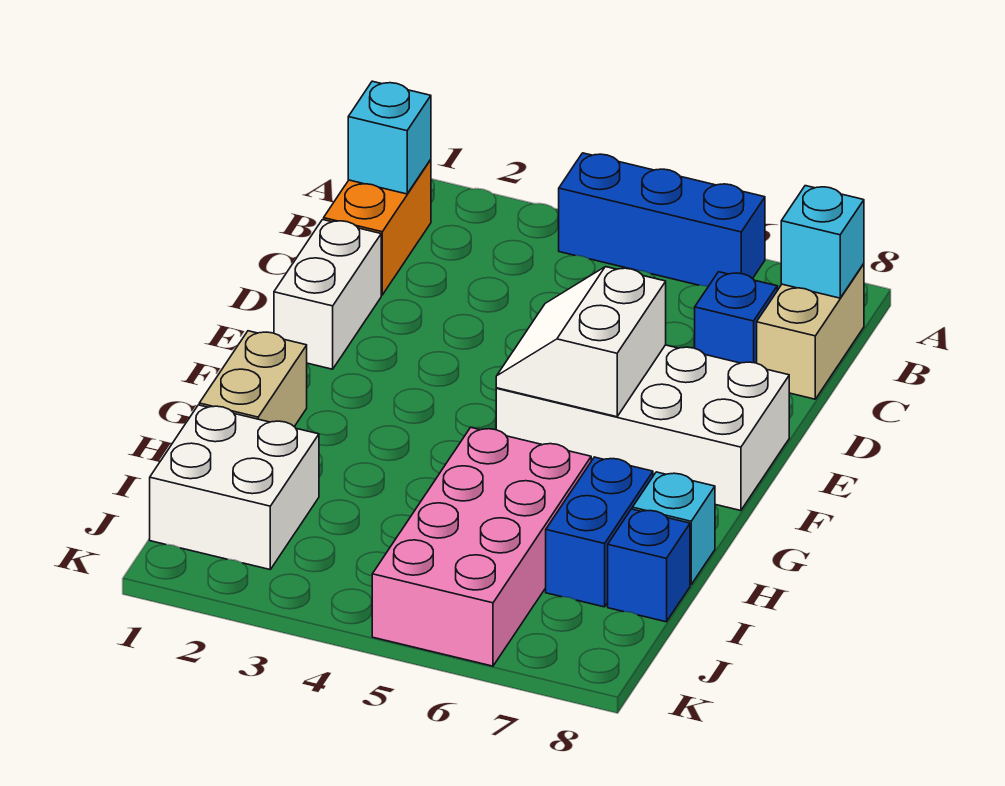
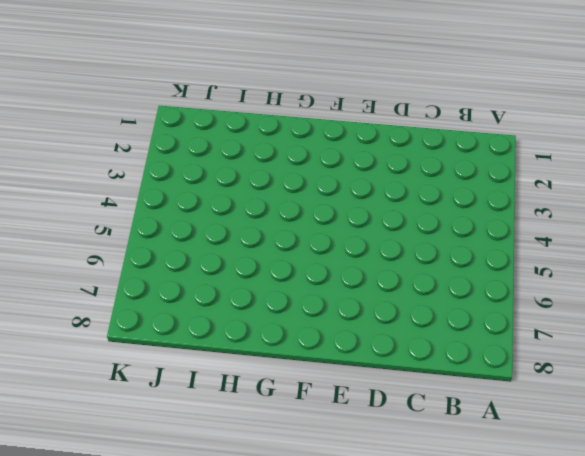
none -> blue brick A4:A6 level 1
none -> orange brick B1:C1 level 1
none -> tan brick B8:C8 level 1

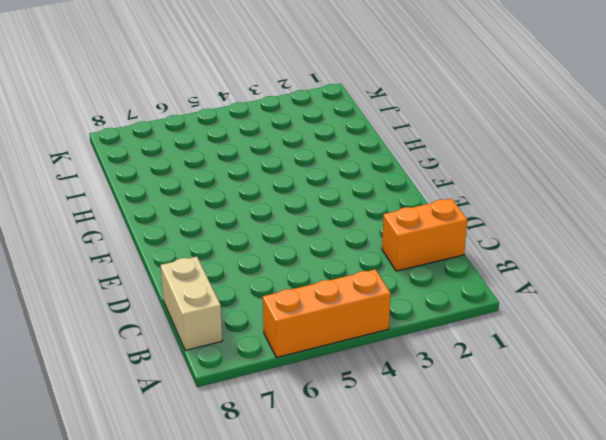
orange brick A4:A6 level 1 -> blue brick A4:A6 level 1
orange brick C1:C2 level 1 -> orange brick B1:C1 level 1
none -> blue brick C7 level 1
none -> white brick D1:E1 level 1
none -> white brick E5:F8 level 1

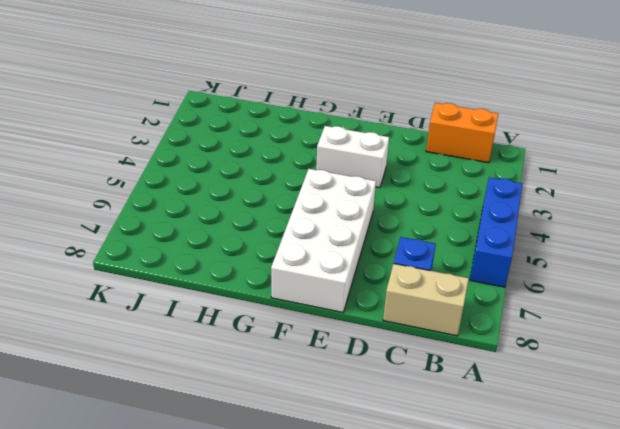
white brick E3:F3 level 1 -> white brick D1:E1 level 1
none -> tan brick G1:H1 level 1
none -> pink brick H5:K6 level 1
none -> blue brick H7:I7 level 1

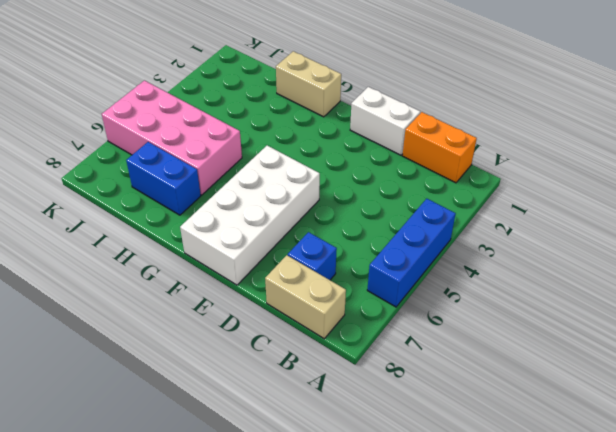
none -> cyan brick H8 level 1
none -> white brick I1:J2 level 1
none -> blue brick I8 level 1

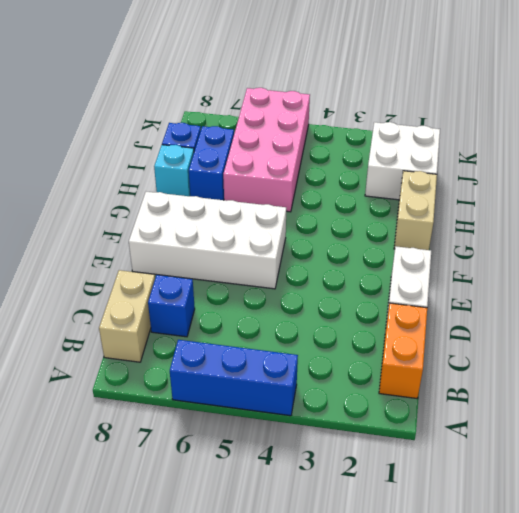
none -> cyan brick B1 level 2
none -> cyan brick B8 level 2
none -> white slope E5:F6 level 2 top 6

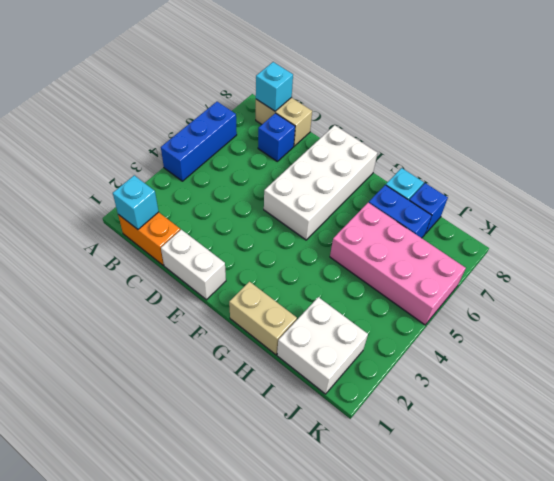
none -> white slope E5:F6 level 2 top 6

